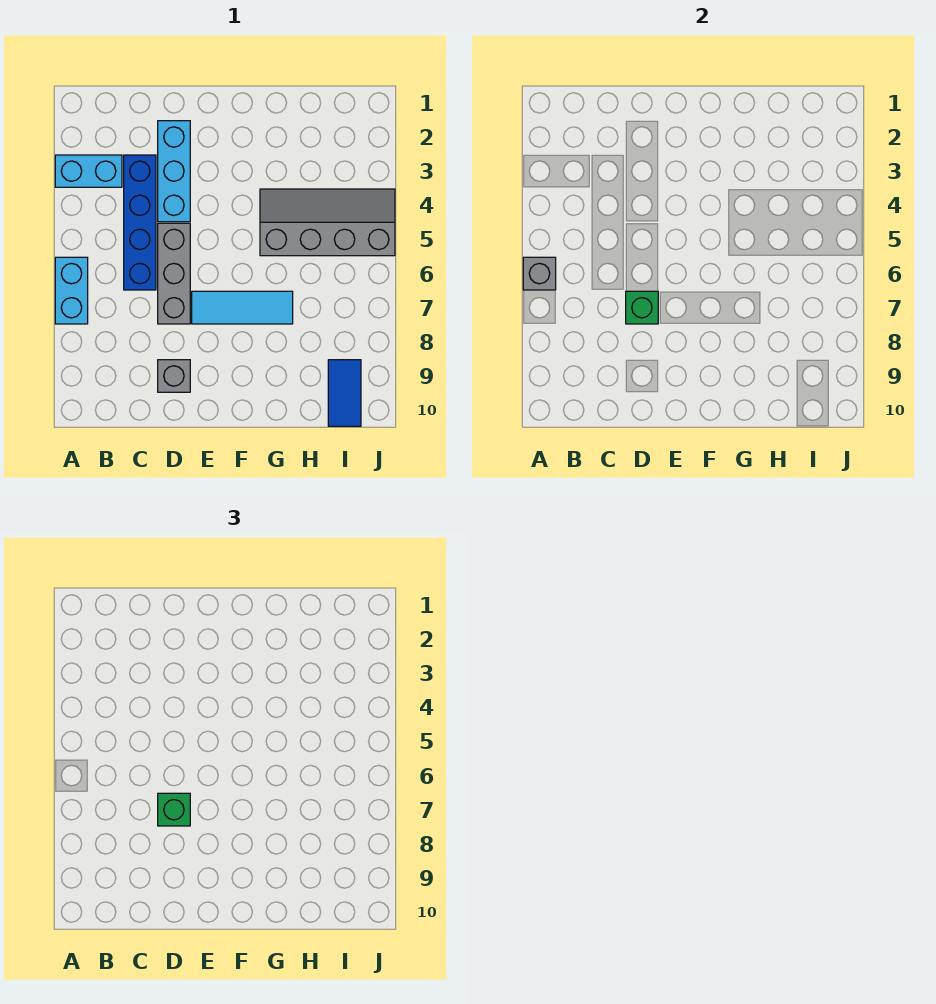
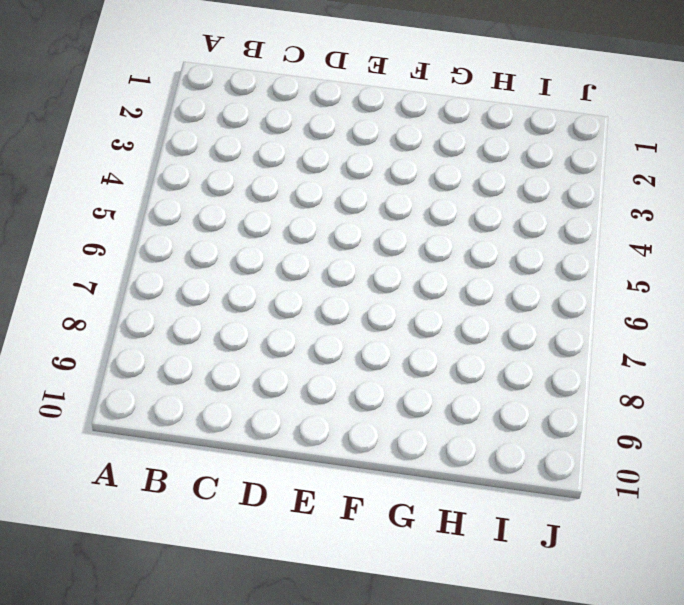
none -> cyan brick A3:B3 level 1
none -> cyan brick A6:A7 level 1
none -> blue brick C3:C6 level 1

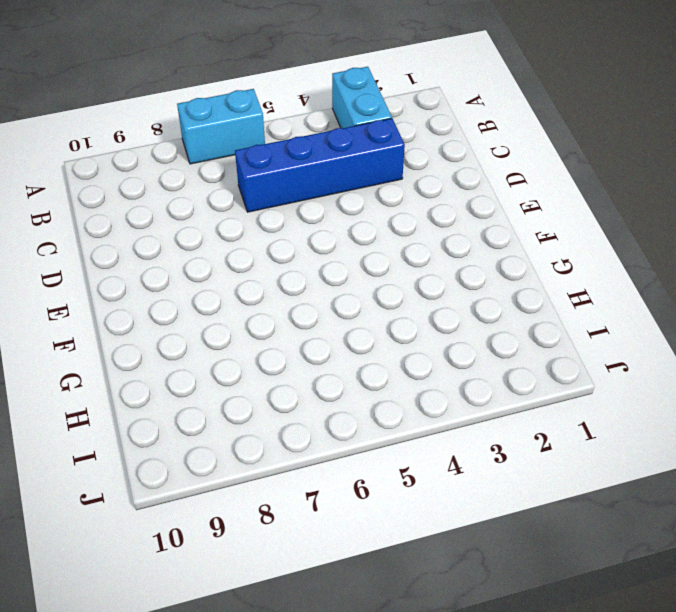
none -> cyan brick D2:D4 level 1
none -> grey brick D5:D7 level 1
none -> grey brick D9 level 1

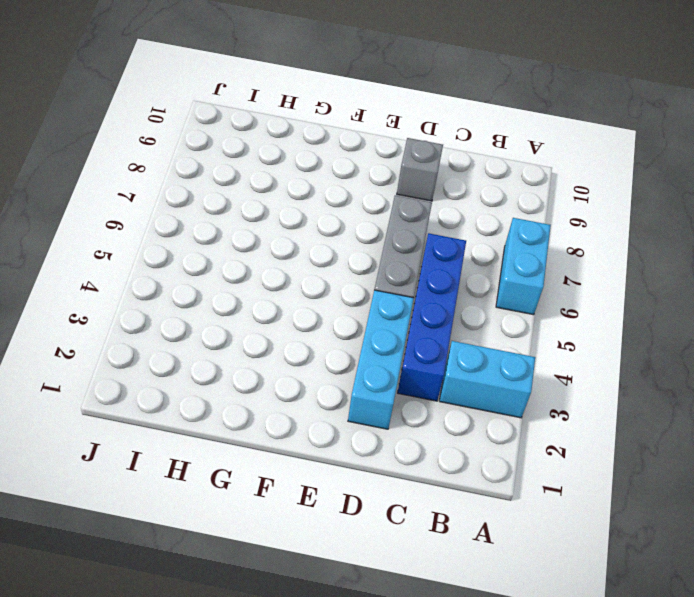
none -> cyan tile E7:G7 level 1
none -> grey slope G4:J5 level 1 top 5
none -> blue tile I9:I10 level 1

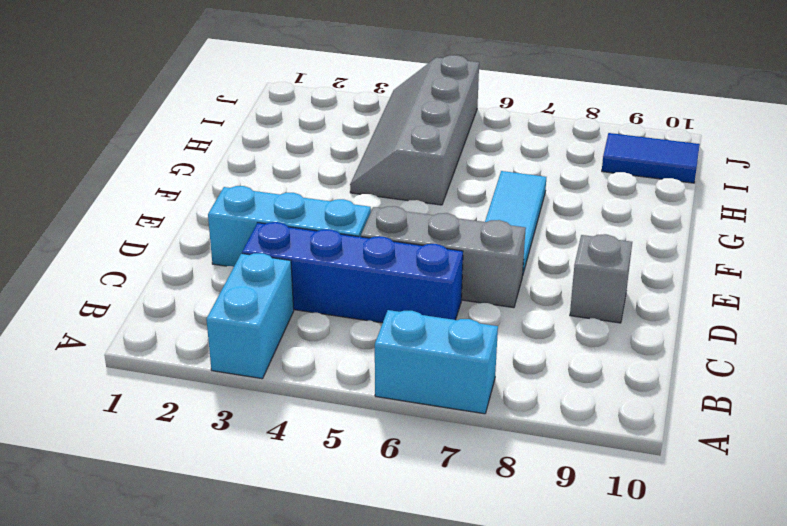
none -> grey brick A6 level 2
none -> green brick D7 level 2
none -> green brick D7 level 3

